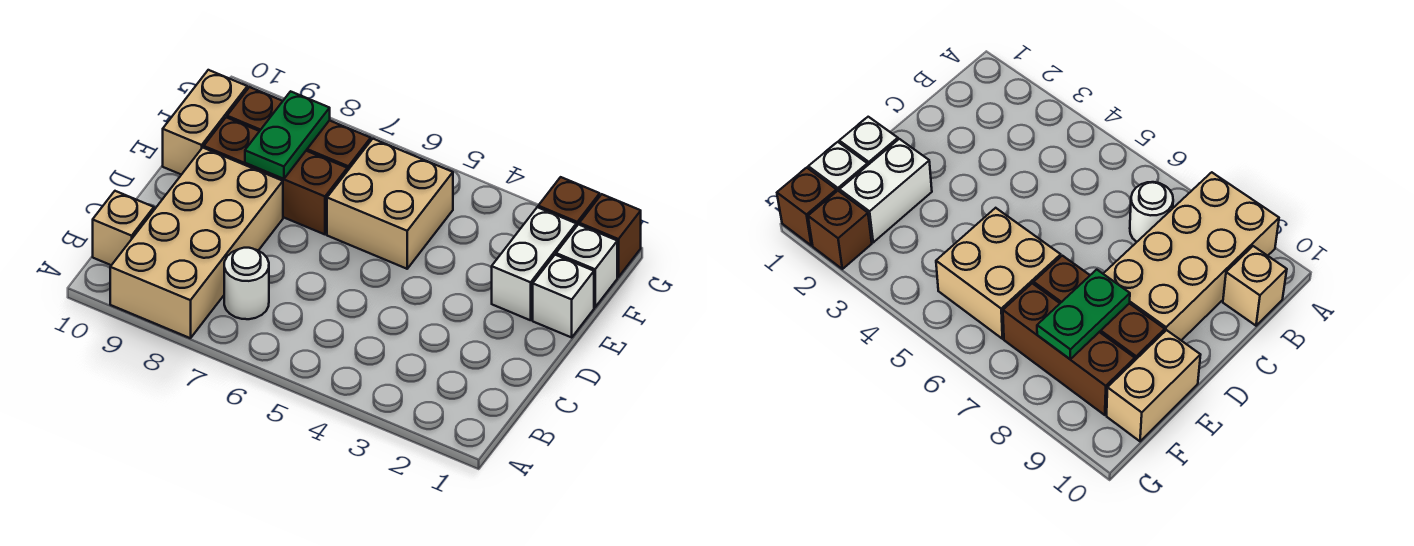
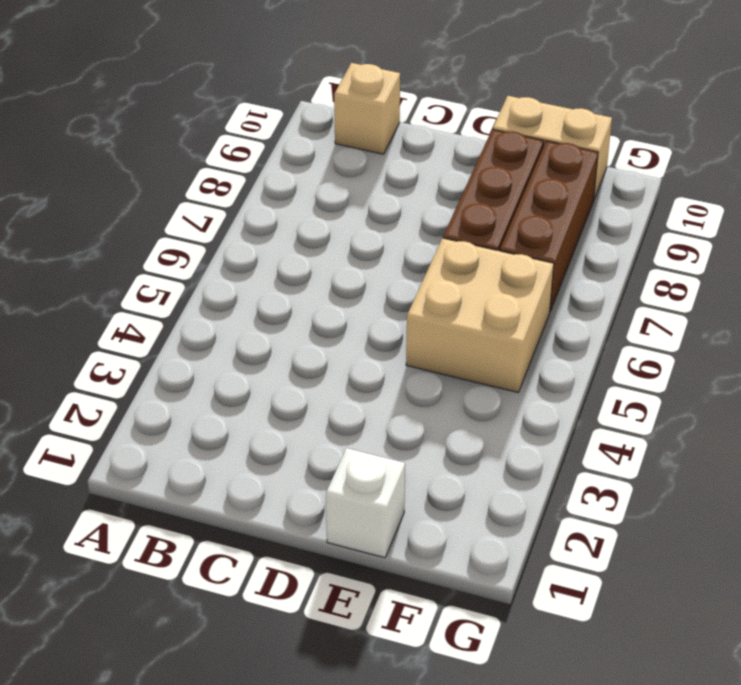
none -> tan brick A8:D9 level 1
none -> white round brick B7 level 1
none -> white brick E2:F2 level 1

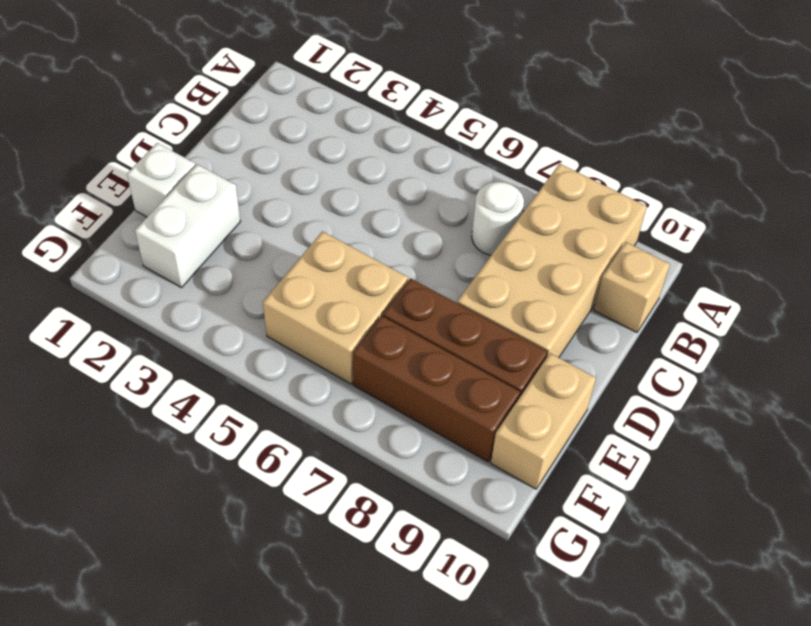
none -> white brick F1 level 1
none -> brown brick G1 level 1
none -> brown brick G2 level 1

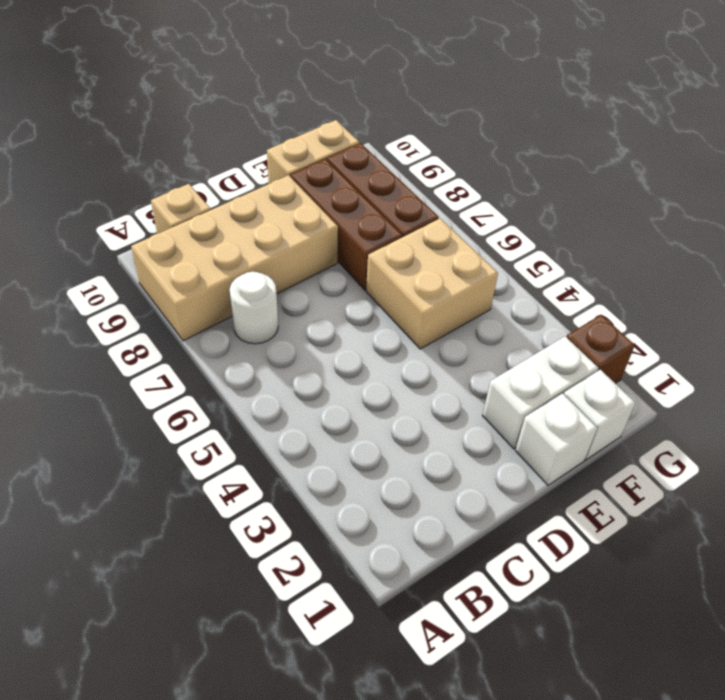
none -> brown brick G1 level 1
none -> green plate E8:F8 level 2

